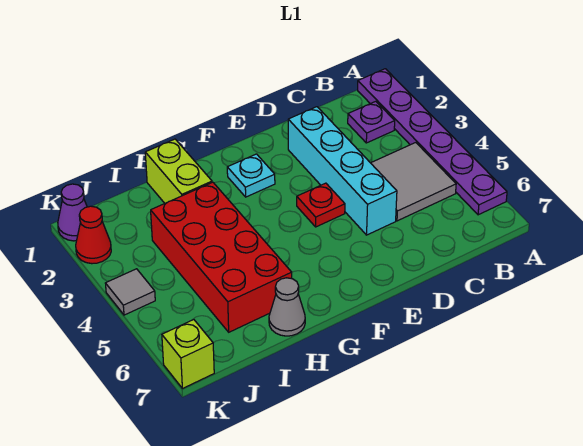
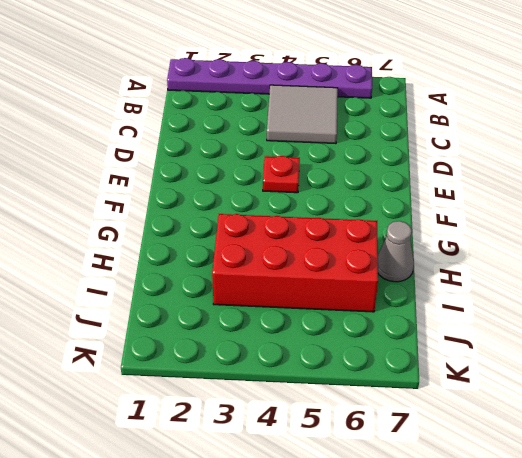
none -> purple plate B2 level 1
none -> cyan brick D2:D5 level 1
none -> cyan plate F2 level 1

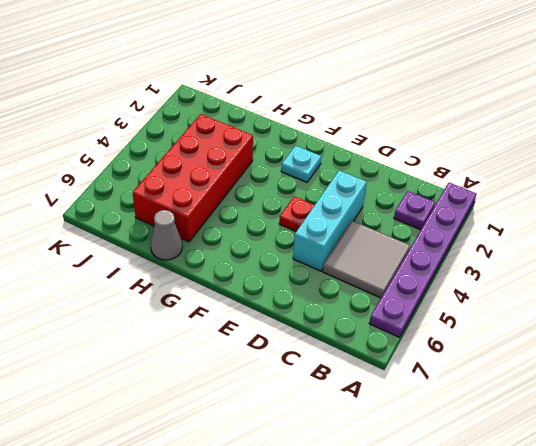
cyan brick D3:D5 level 1 -> cyan brick D2:D5 level 1
none -> lime brick H1:H2 level 1
none -> purple cone K1 level 1
none -> red cone K2 level 1

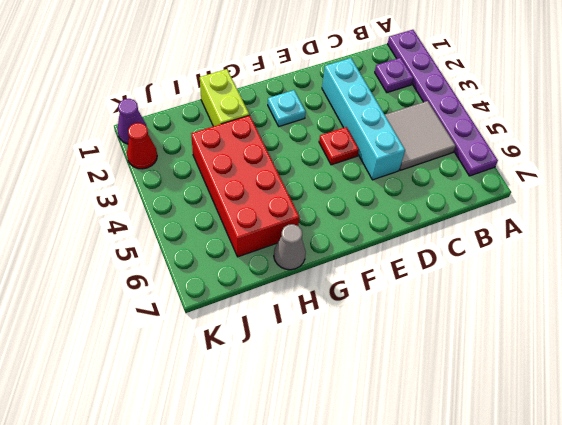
none -> grey tile K4 level 1
none -> lime brick K7 level 1

